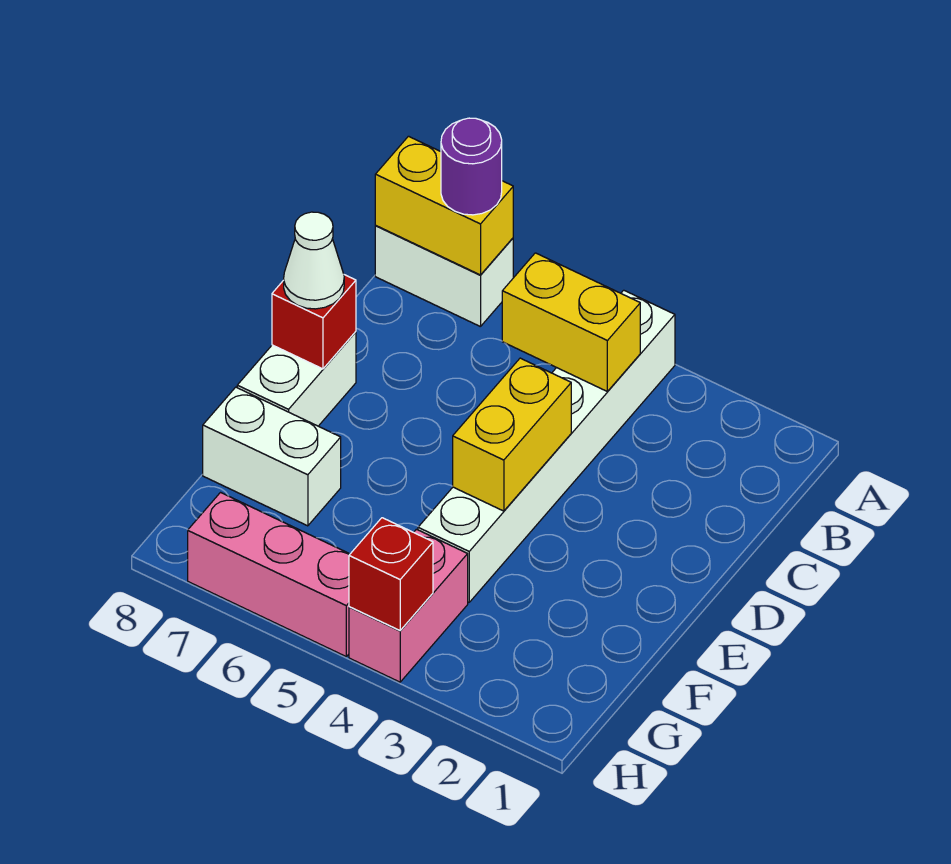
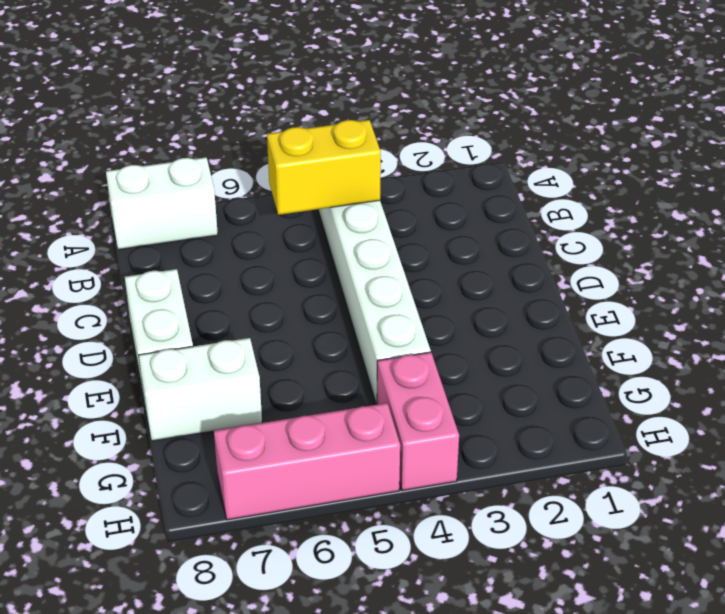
none -> yellow brick A7:A8 level 2
none -> yellow brick D4:E4 level 2
none -> red brick D8 level 2

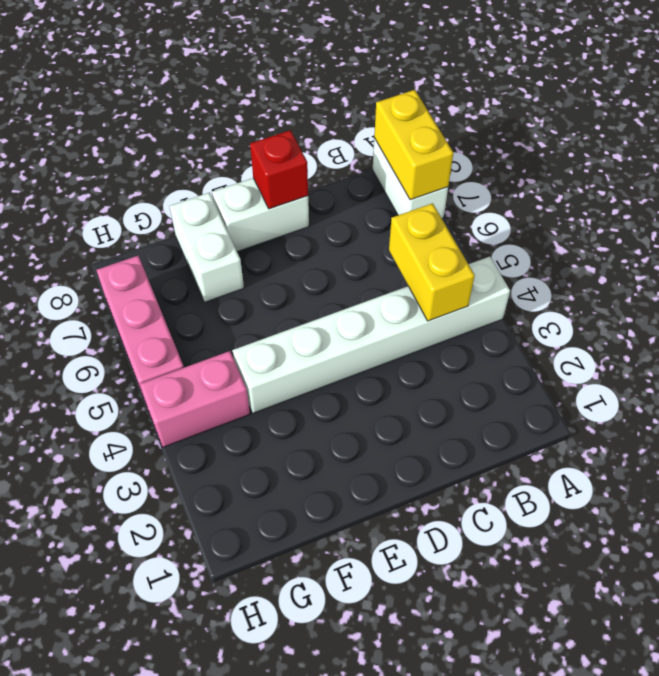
none -> yellow brick D4:E4 level 2
none -> red brick H4 level 2
none -> purple round brick A7 level 3

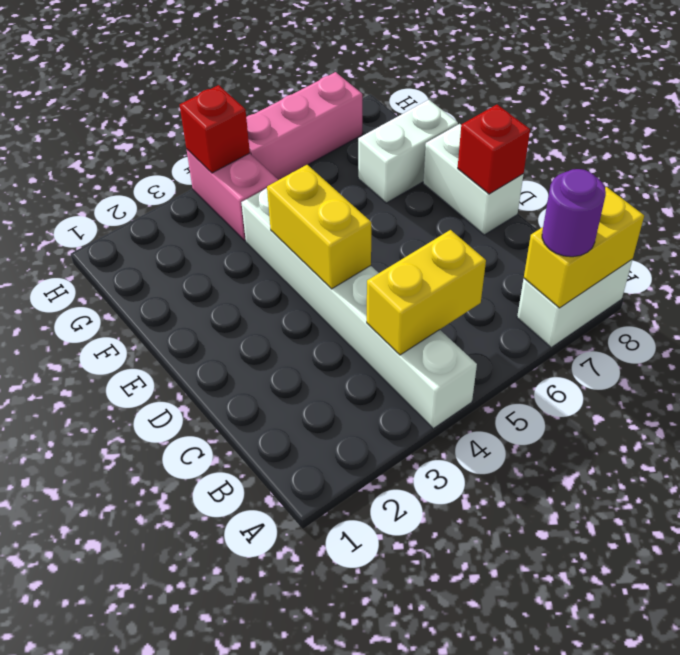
none -> white cone D8 level 3

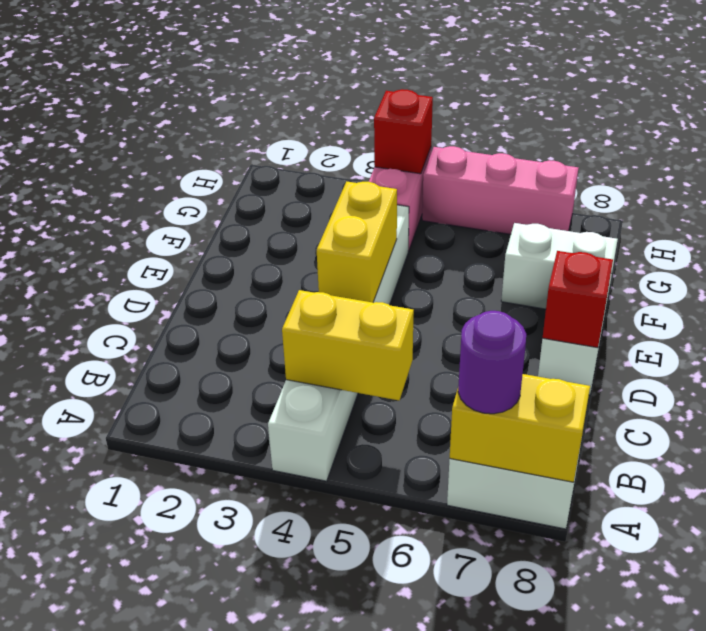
none -> white cone D8 level 3

